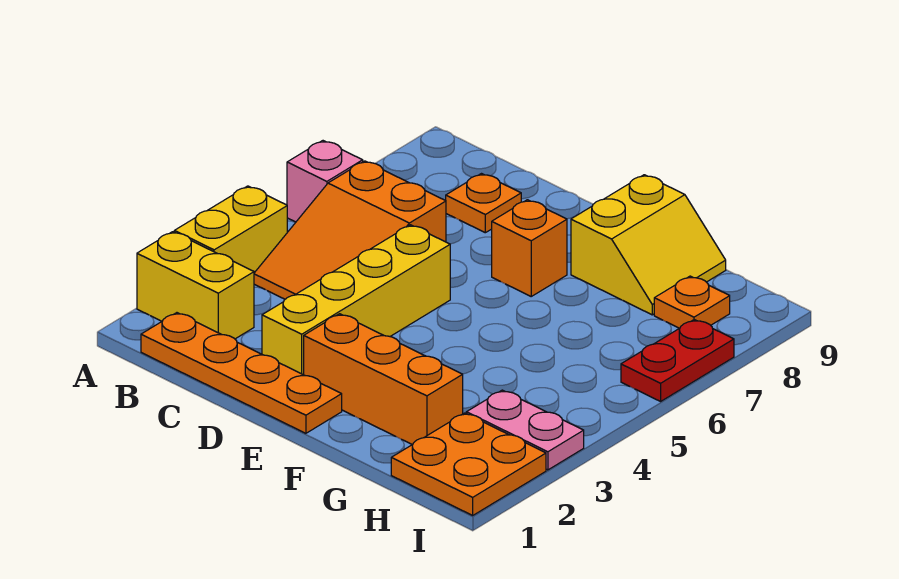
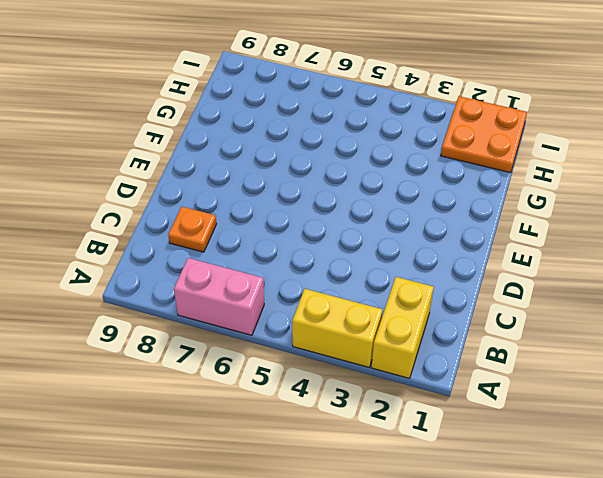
pink brick A6:A7 level 1 -> pink brick A6 level 1
none -> orange plate B1:E1 level 1
none -> orange slope B4:C6 level 1 top 6
none -> yellow brick D2:D5 level 1

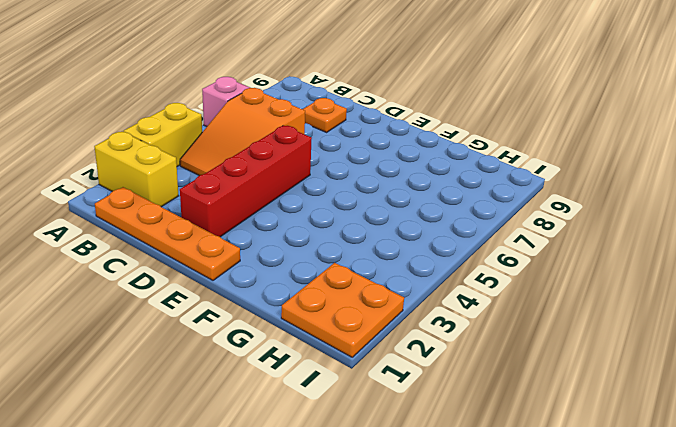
red brick D2:D5 level 1 -> yellow brick D2:D5 level 1
none -> orange brick E2:G2 level 1
none -> orange brick E7 level 1
none -> yellow slope F8:G9 level 1 top F

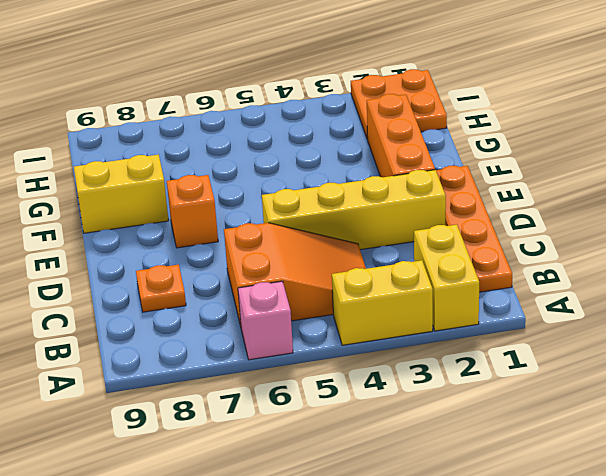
none -> pink plate H3:I3 level 1
none -> orange plate H8 level 1
none -> red plate I6:I7 level 1

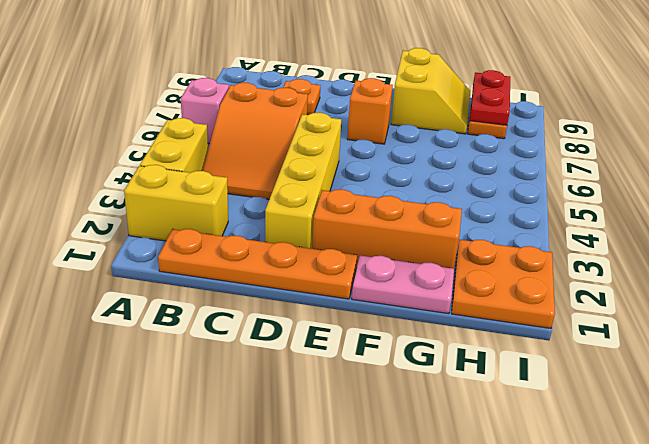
pink plate F1:G1 level 1 -> pink plate H3:I3 level 1
red plate H8:H9 level 2 -> red plate I6:I7 level 1

